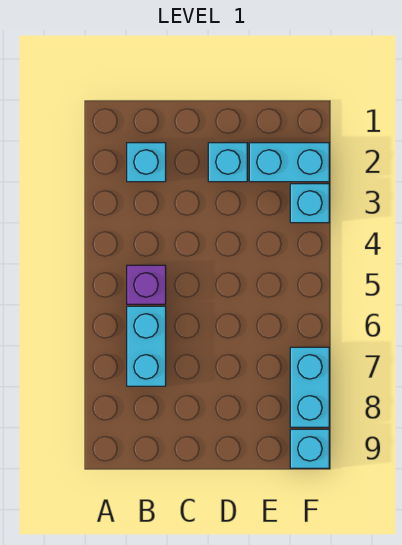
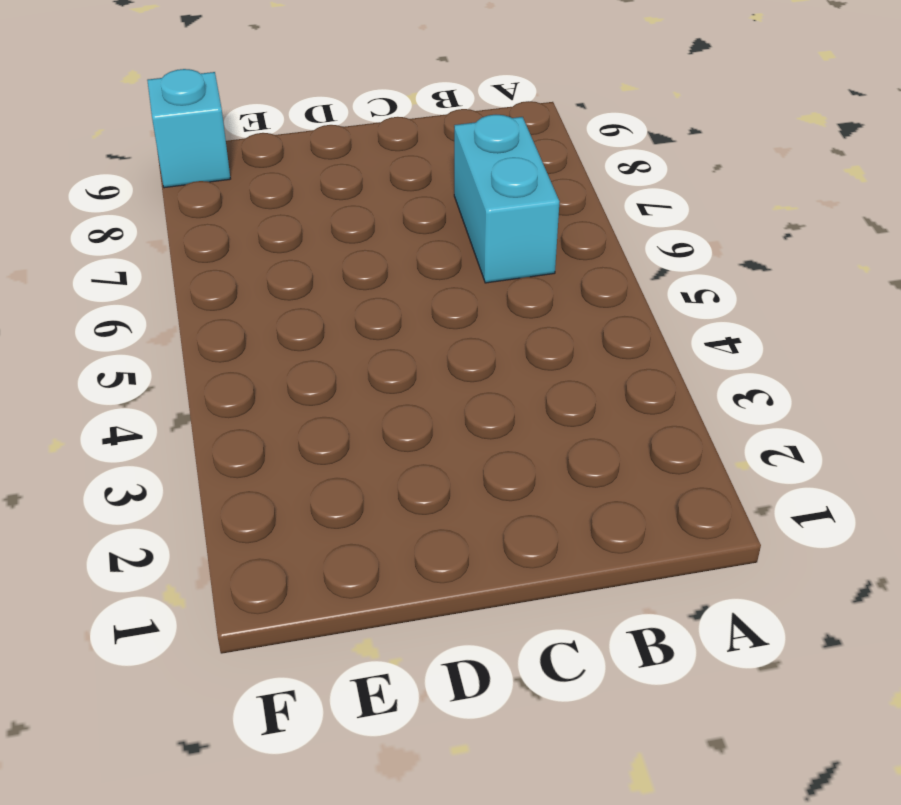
none -> cyan brick B2 level 1
none -> purple brick B5 level 1

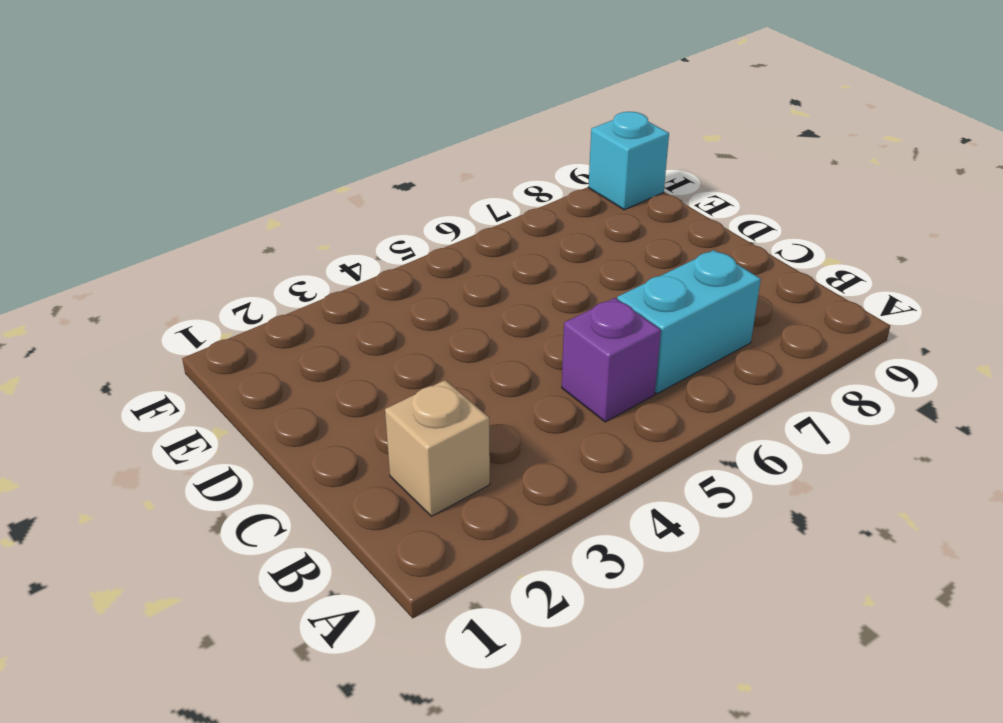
tan brick B2 level 1 -> cyan brick B2 level 1
none -> cyan brick D2 level 1
none -> cyan brick E2:F2 level 1

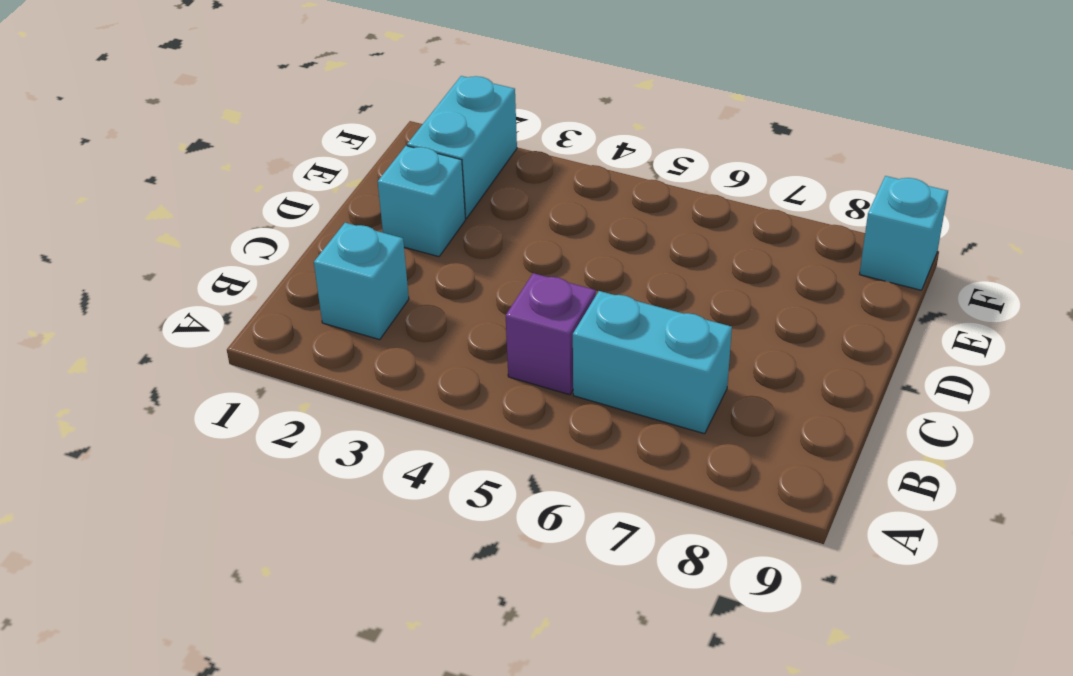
none -> cyan brick F3 level 1
none -> cyan brick F7:F8 level 1

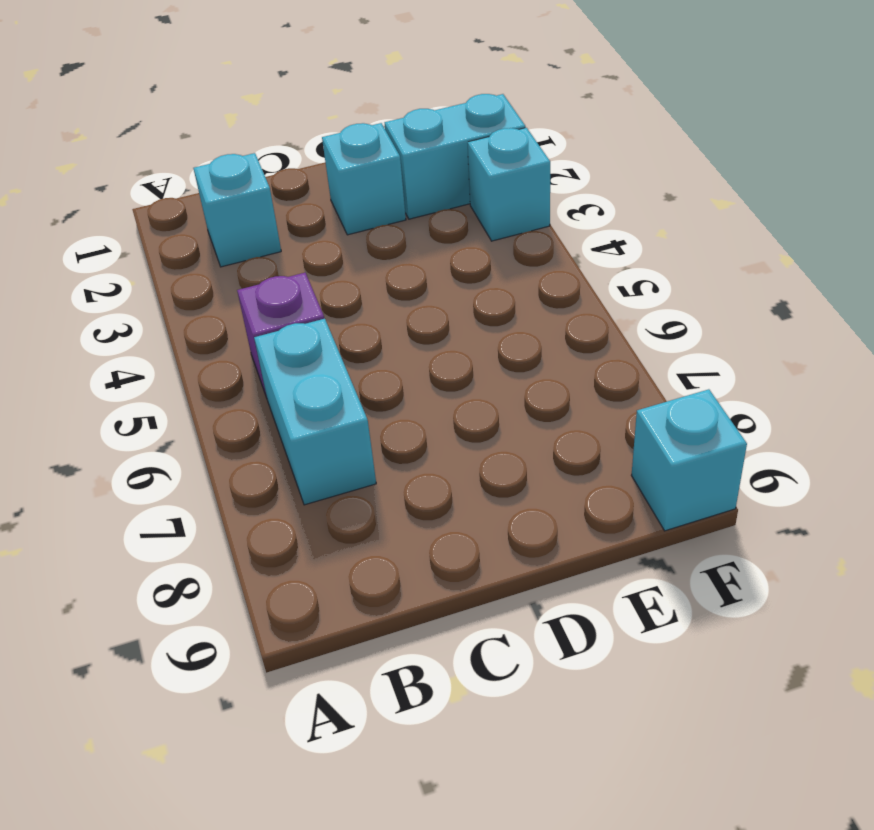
none -> cyan brick F7:F8 level 1

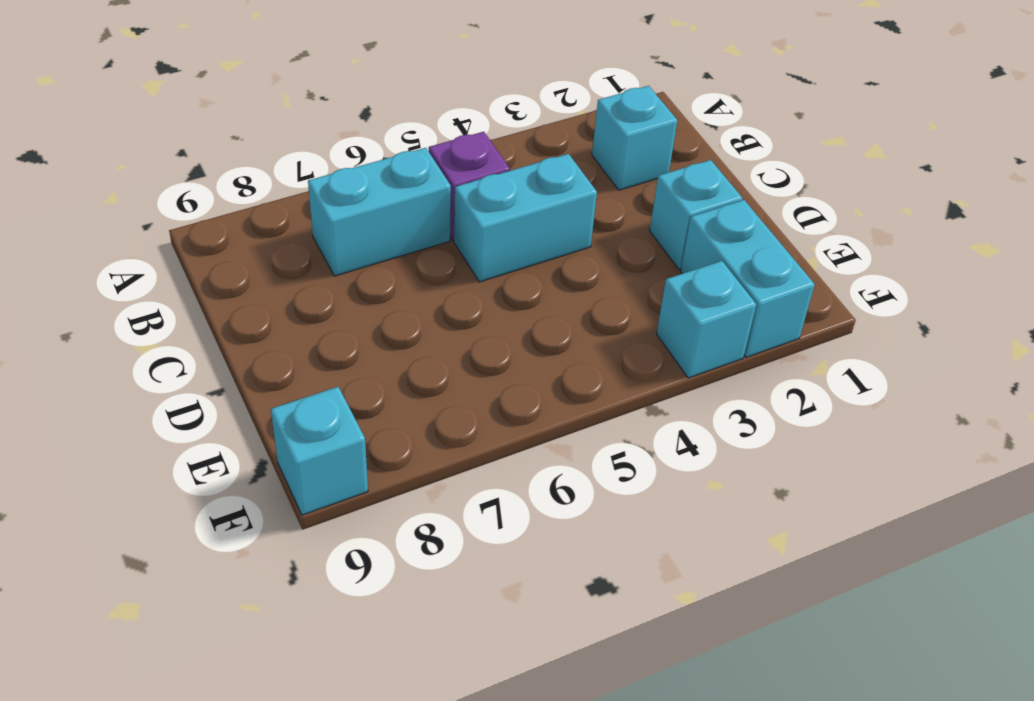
cyan brick C4:C5 level 1 -> cyan brick F7:F8 level 1

